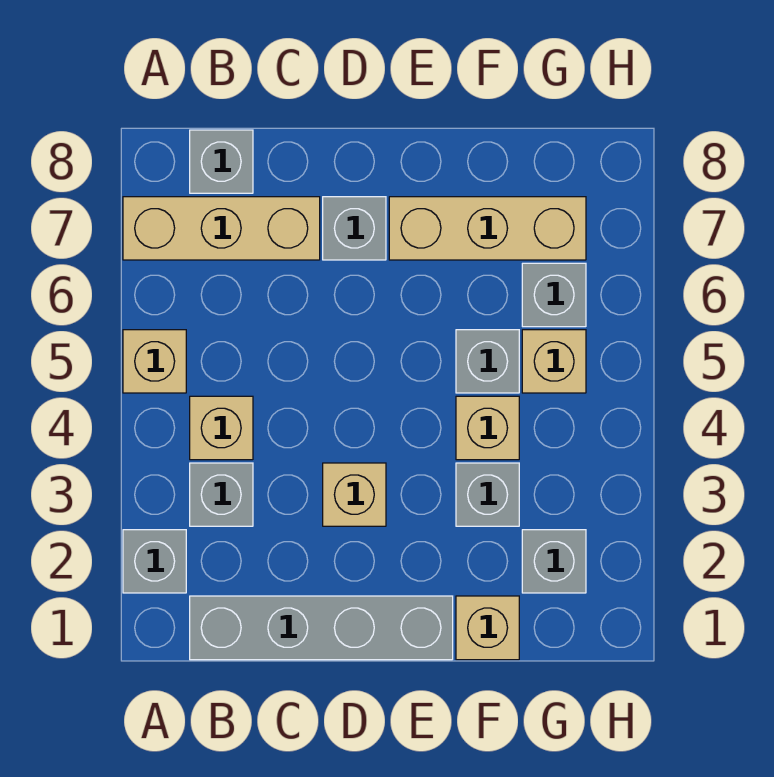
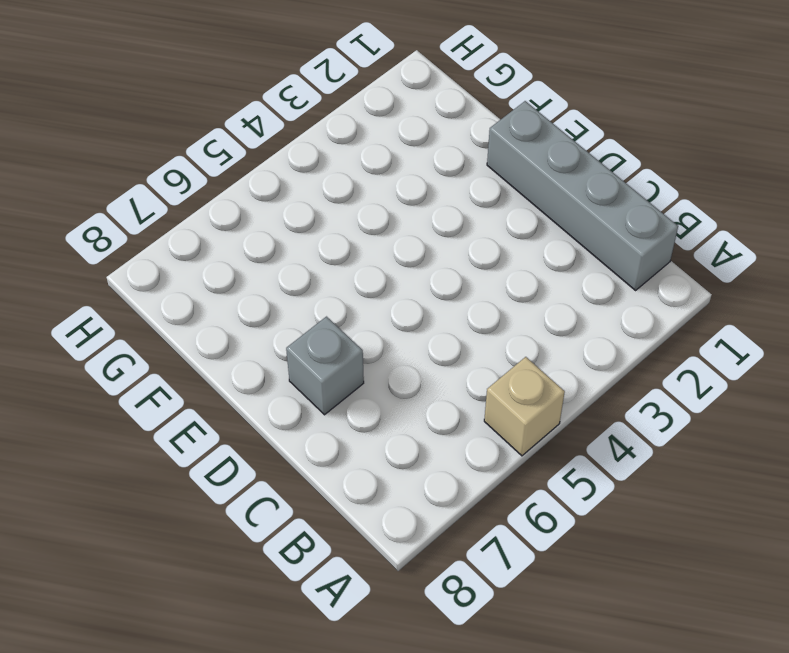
none -> grey brick A2 level 1
none -> tan brick A7:C7 level 1
none -> grey brick B3 level 1

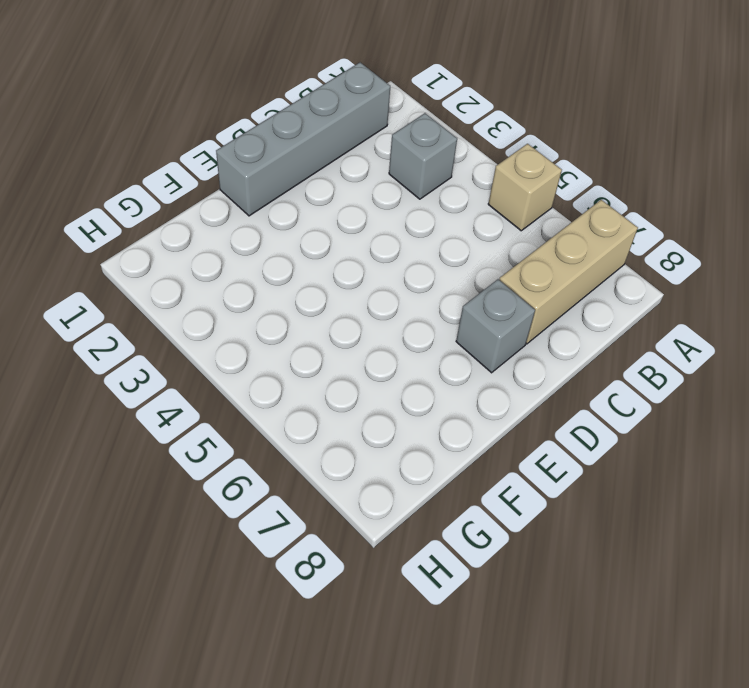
none -> grey brick A2 level 1
none -> tan brick B4 level 1
none -> grey brick B8 level 1

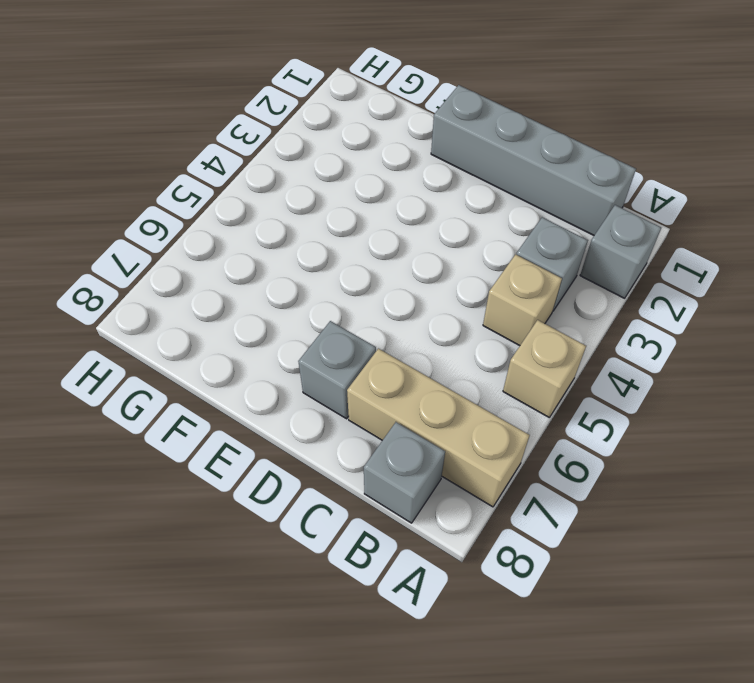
none -> tan brick D3 level 1
none -> tan brick E7:G7 level 1
none -> tan brick F1 level 1

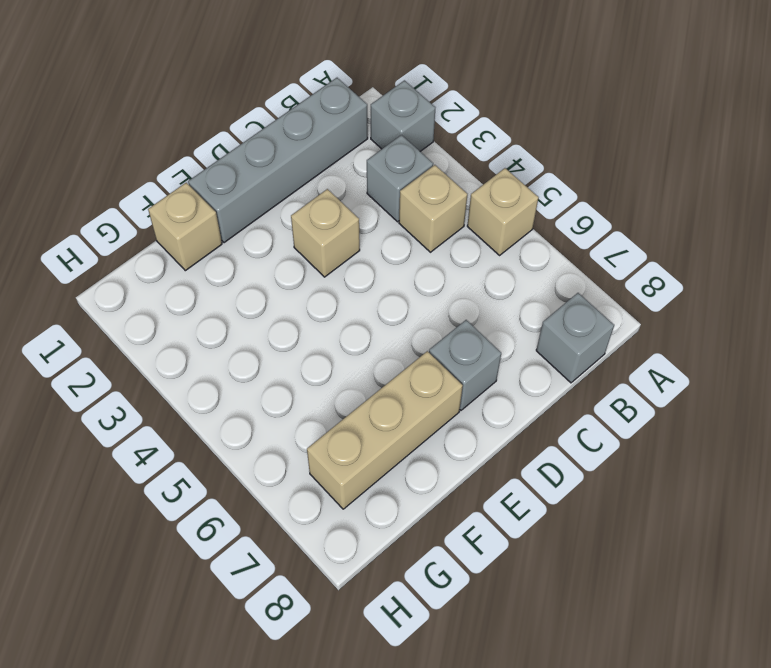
none -> tan brick A7:C7 level 1
none -> grey brick F3 level 1
none -> tan brick F4 level 1

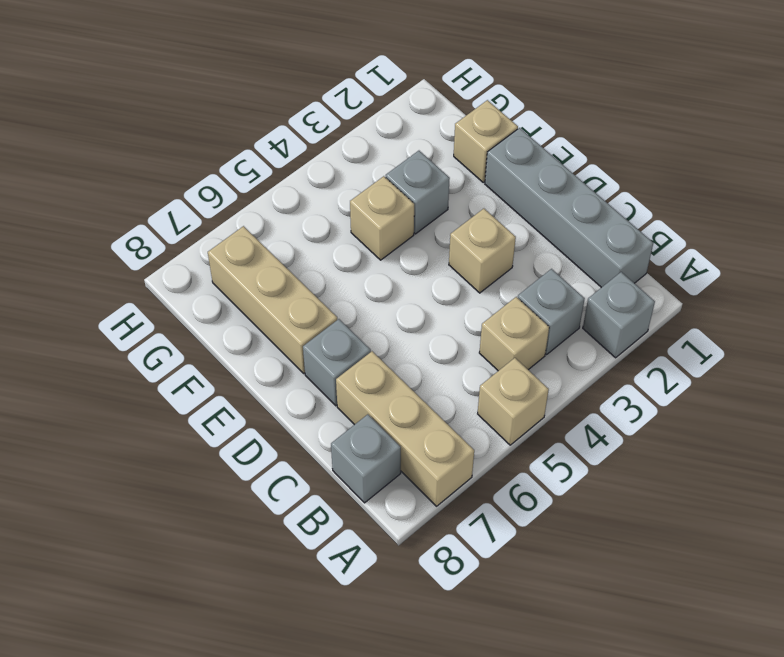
none -> grey brick F5 level 1
none -> grey brick G2 level 1
none -> tan brick G5 level 1

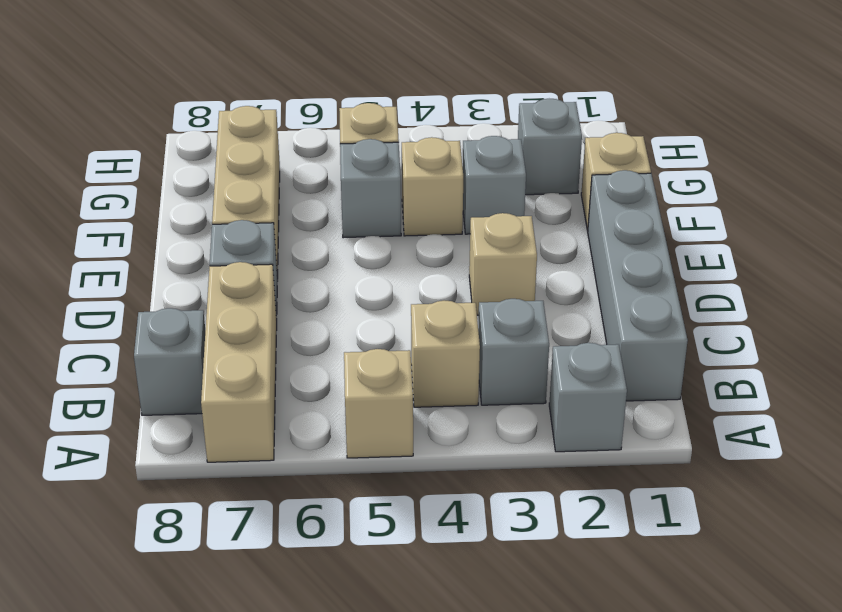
none -> grey brick G6 level 1

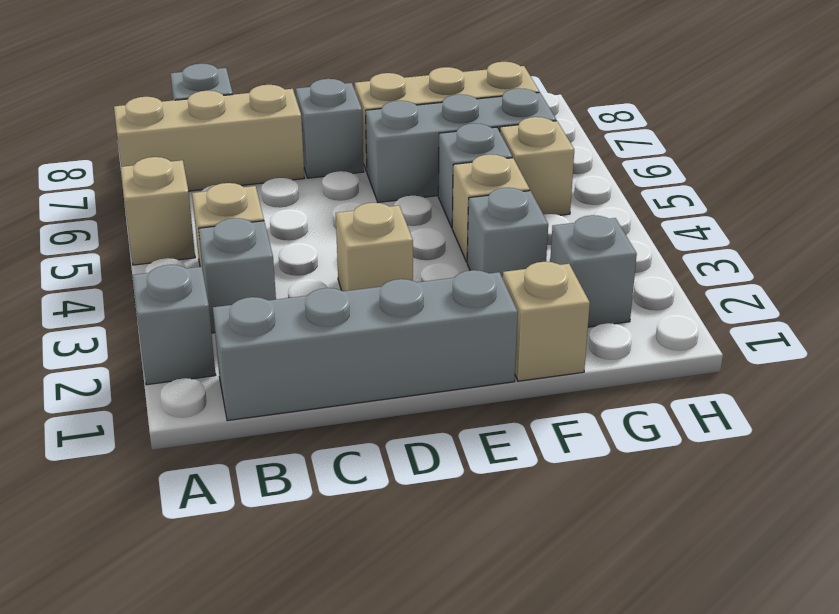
grey brick E6:G6 level 1 -> grey brick G6 level 1

